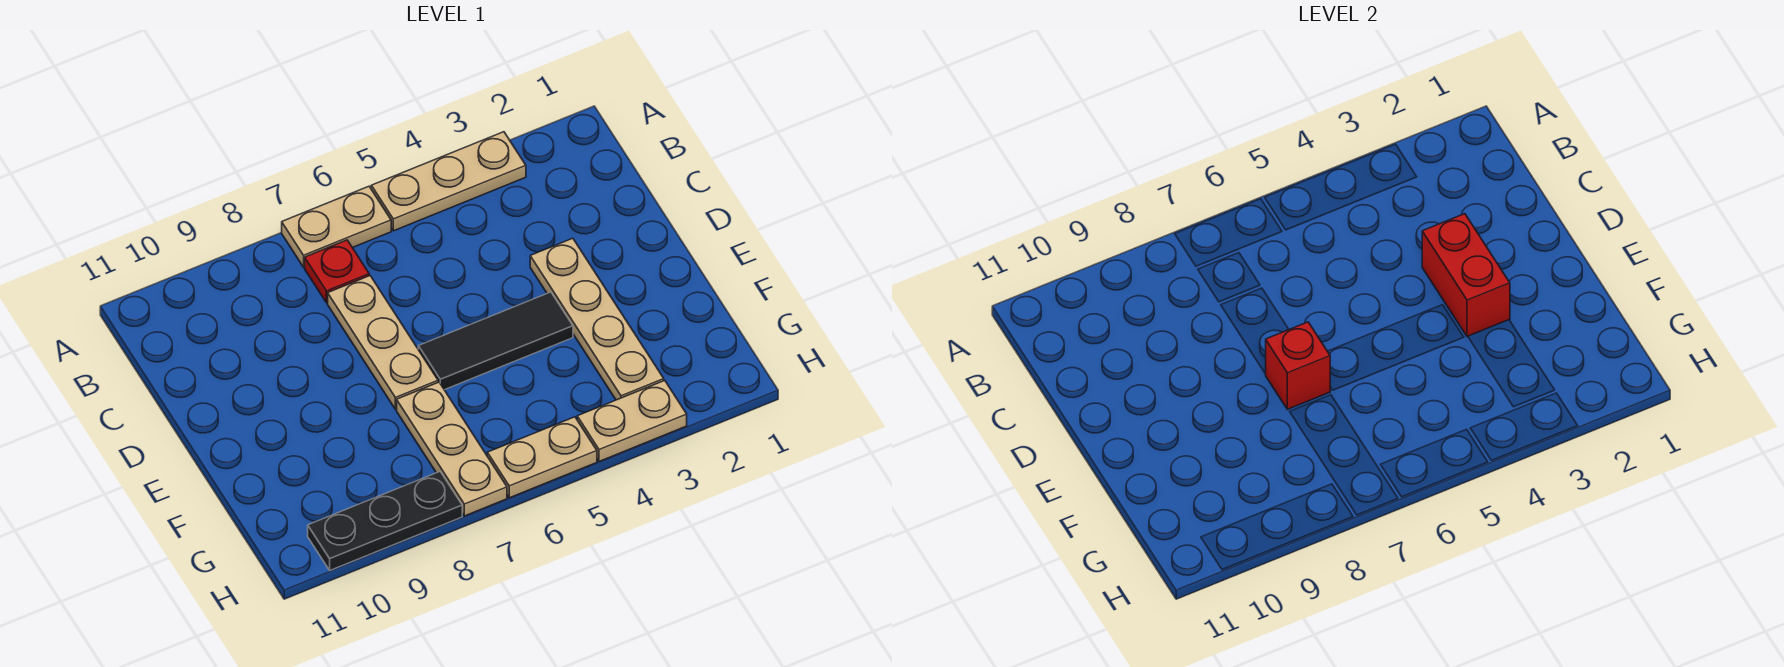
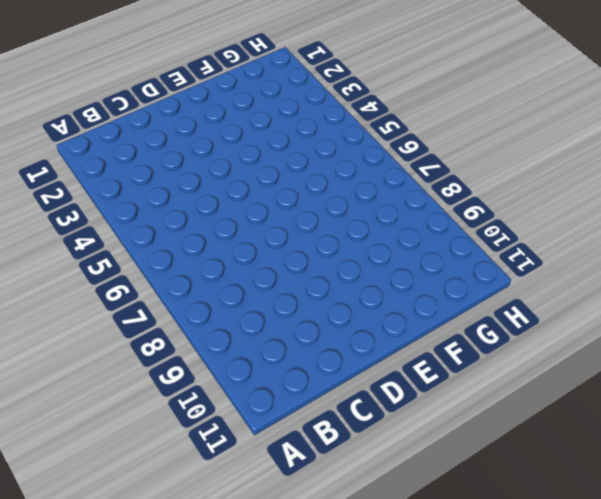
none -> tan plate A3:A5 level 1
none -> tan plate A6:A7 level 1
none -> red plate B7 level 1

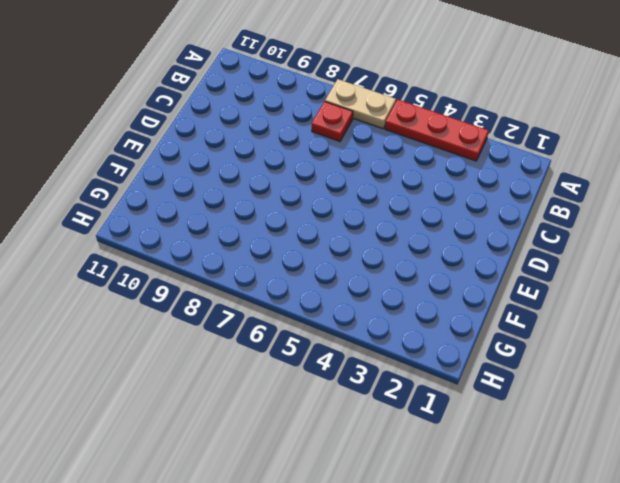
red plate A3:A5 level 1 -> tan plate A3:A5 level 1
none -> tan plate C7:E7 level 1
none -> tan plate D3:G3 level 1
none -> black tile E4:E6 level 1

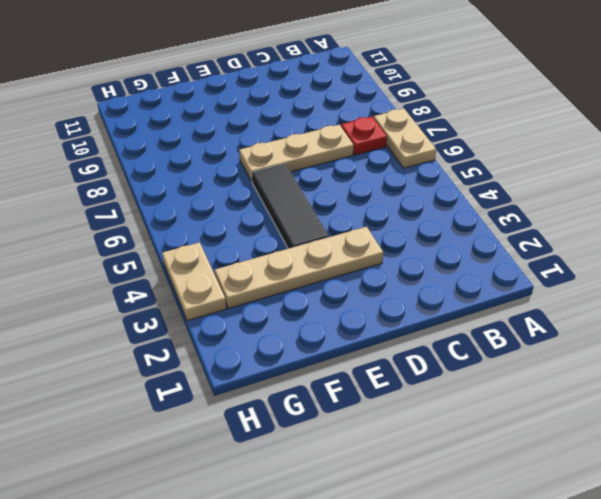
none -> tan plate A3:A5 level 1
none -> tan plate F7:H7 level 1
none -> tan plate H5:H6 level 1

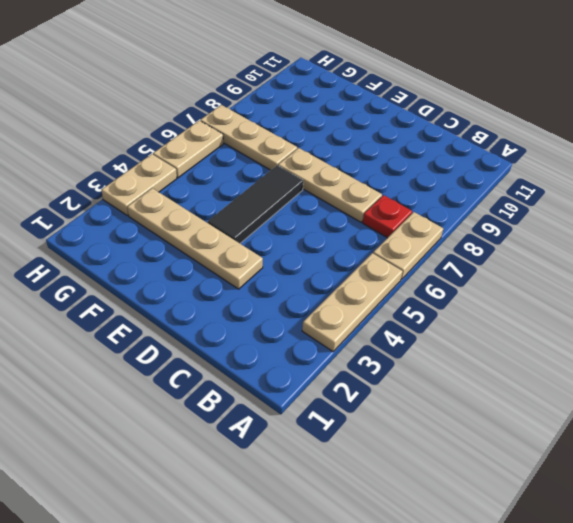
none -> black plate H8:H10 level 1
none -> red brick D3:E3 level 2
none -> red brick E7 level 2

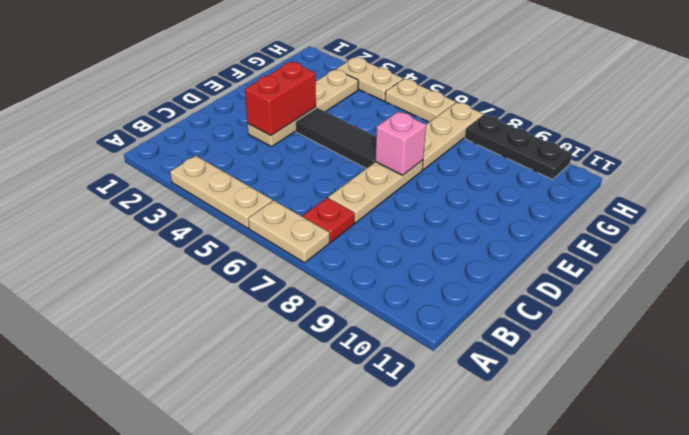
pink brick E7 level 2 -> red brick E7 level 2

